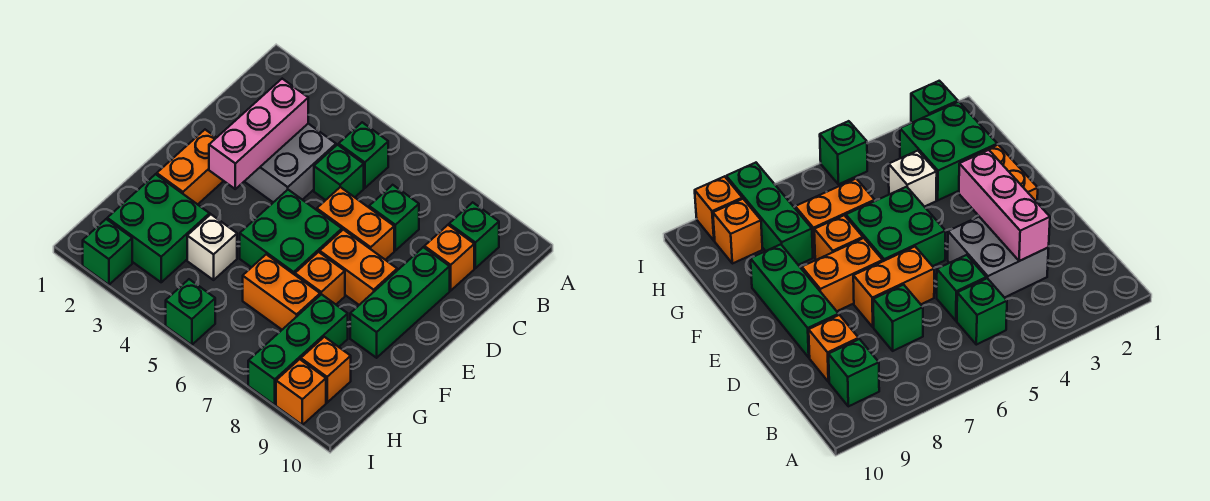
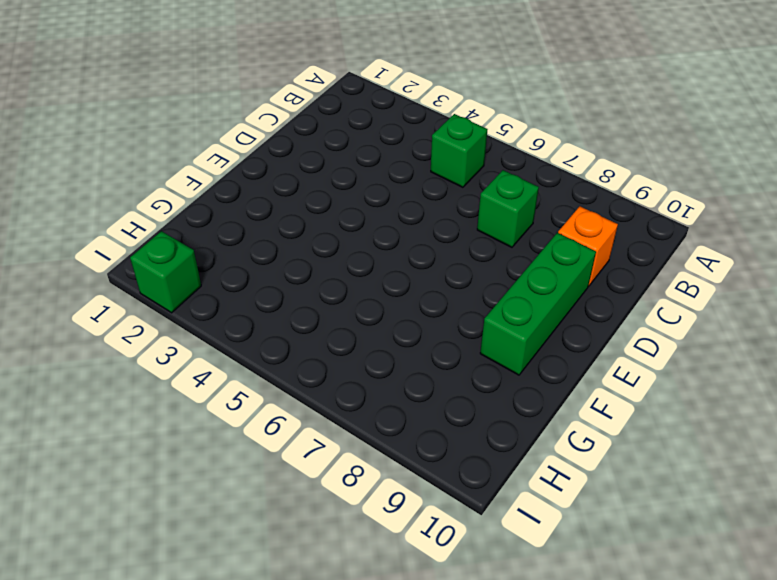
none -> green brick B9 level 1
none -> grey brick C3:D4 level 1
none -> green brick C5 level 1

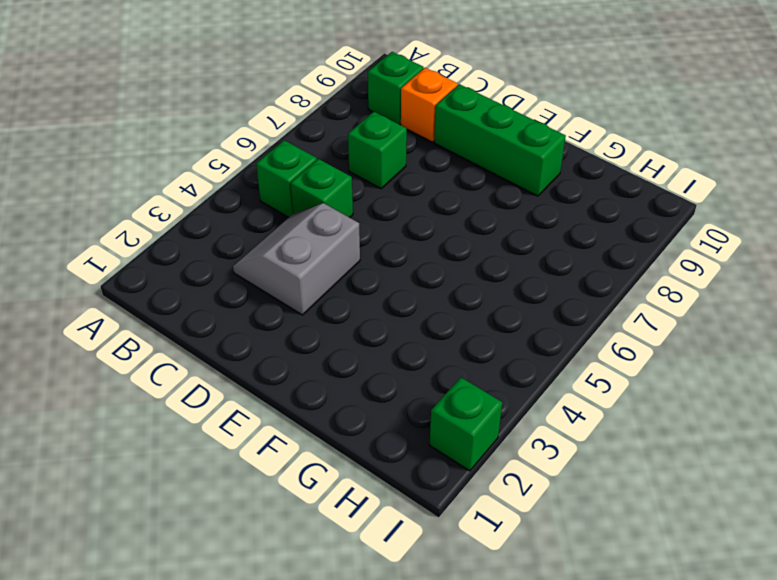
grey slope C3:D4 level 1 top D -> grey brick C3:D4 level 1
none -> orange brick D6:D7 level 1
none -> orange brick E2:F2 level 1
none -> green brick E5:F6 level 1

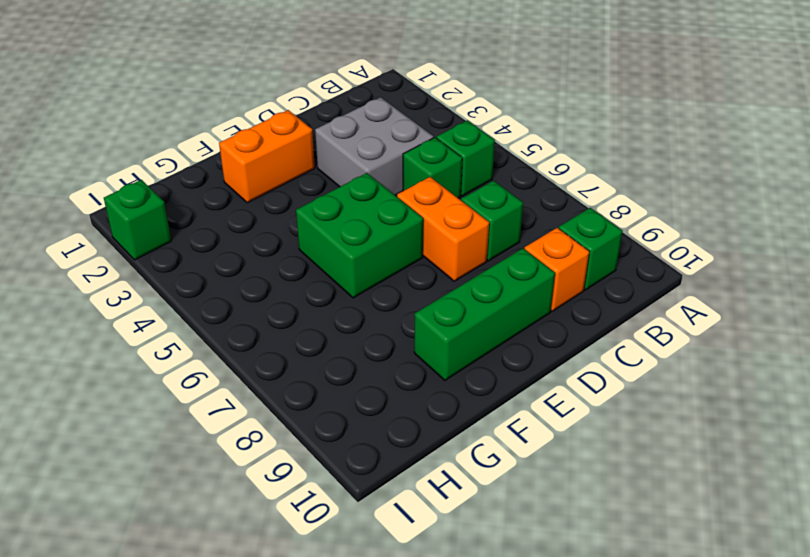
none -> orange brick E7:E8 level 1
none -> orange brick F7 level 1
none -> green brick G2:H3 level 1

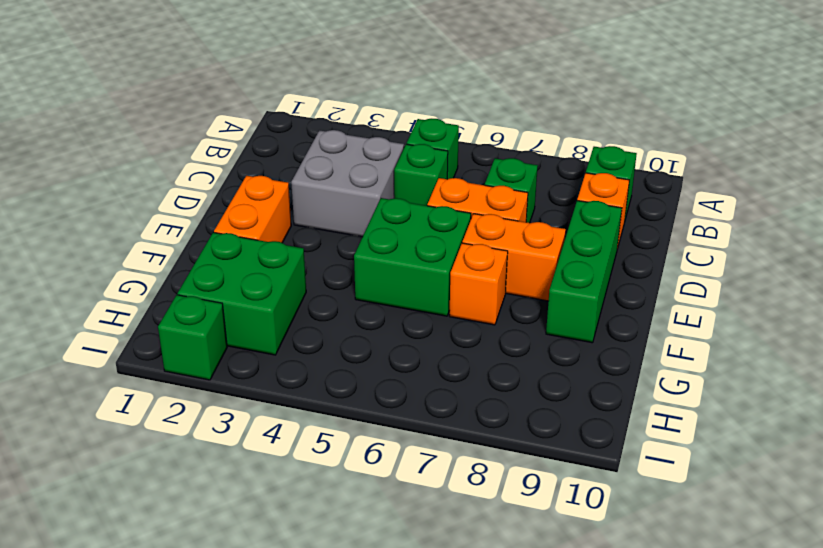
none -> white brick G4 level 1
none -> orange brick G6:G7 level 1
none -> green brick G8:I8 level 1

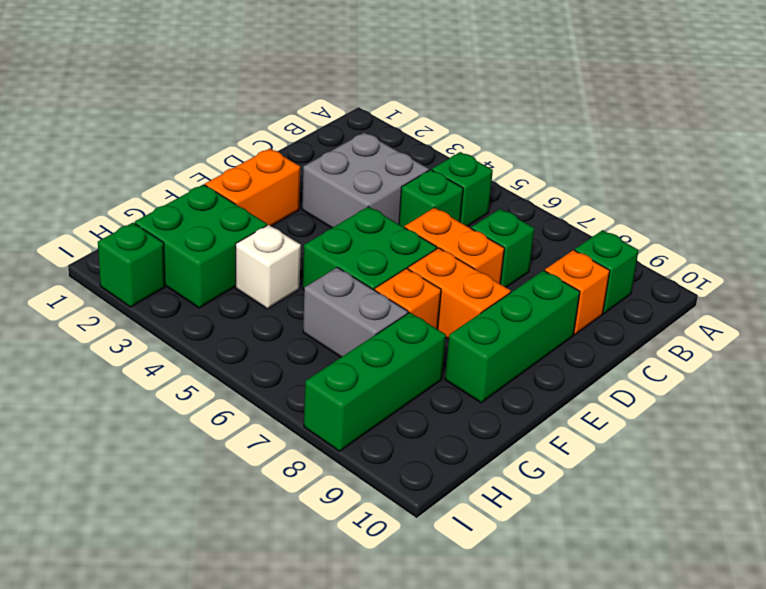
grey brick G6:G7 level 1 -> orange brick G6:G7 level 1
none -> orange brick H9 level 1
none -> green brick I5 level 1
none -> orange brick I9 level 1

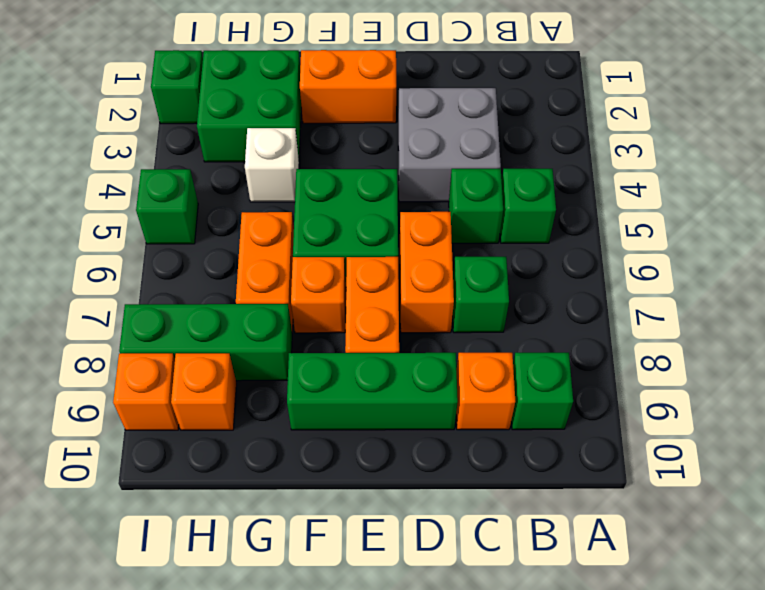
none -> pink brick C3:E3 level 2

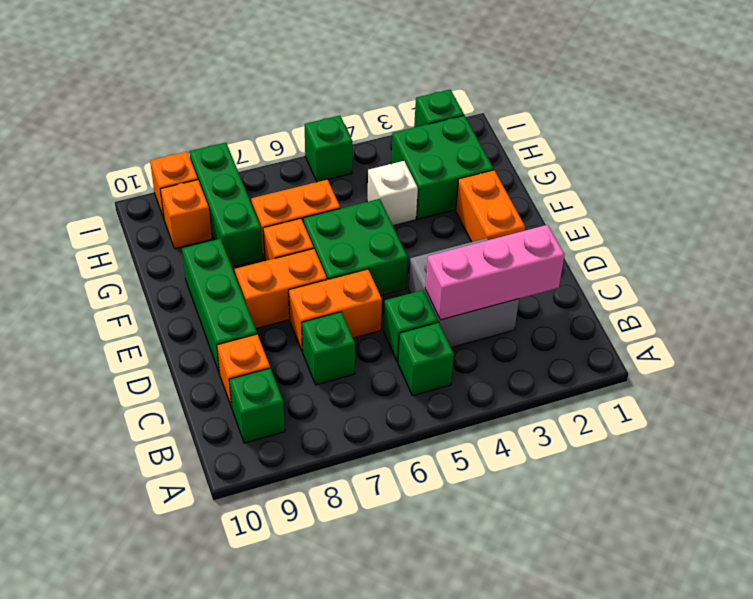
pink brick C2:C4 level 2 -> pink brick C3:E3 level 2

